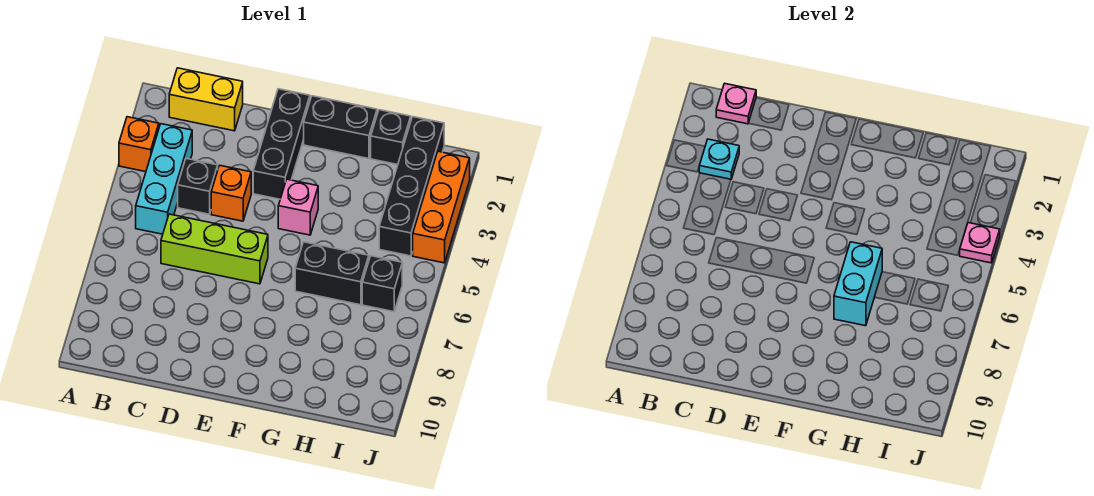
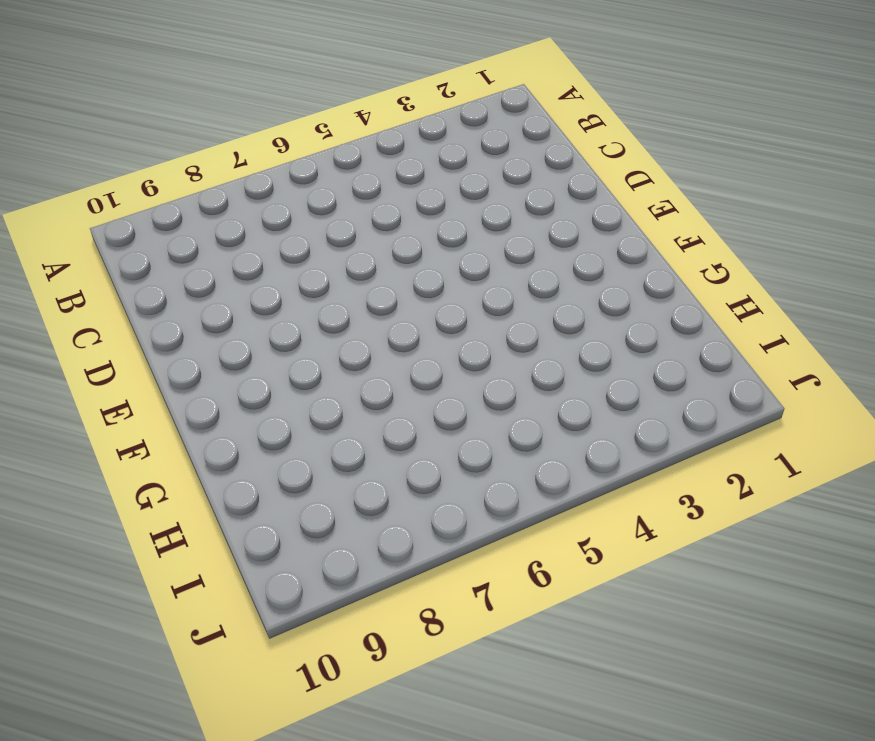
none -> orange brick A3 level 1
none -> yellow brick B1:C1 level 1
none -> cyan brick B3:B5 level 1

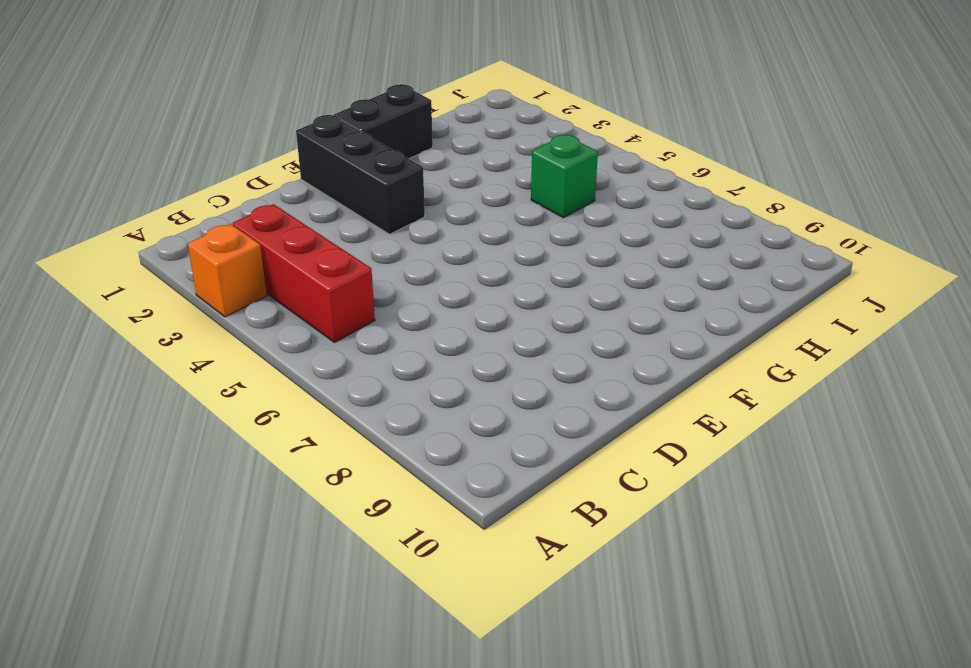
red brick B3:B5 level 1 -> cyan brick B3:B5 level 1
green brick H5 level 1 -> none
none -> yellow brick B1:C1 level 1
none -> black brick C4 level 1
none -> lime brick C6:E6 level 1

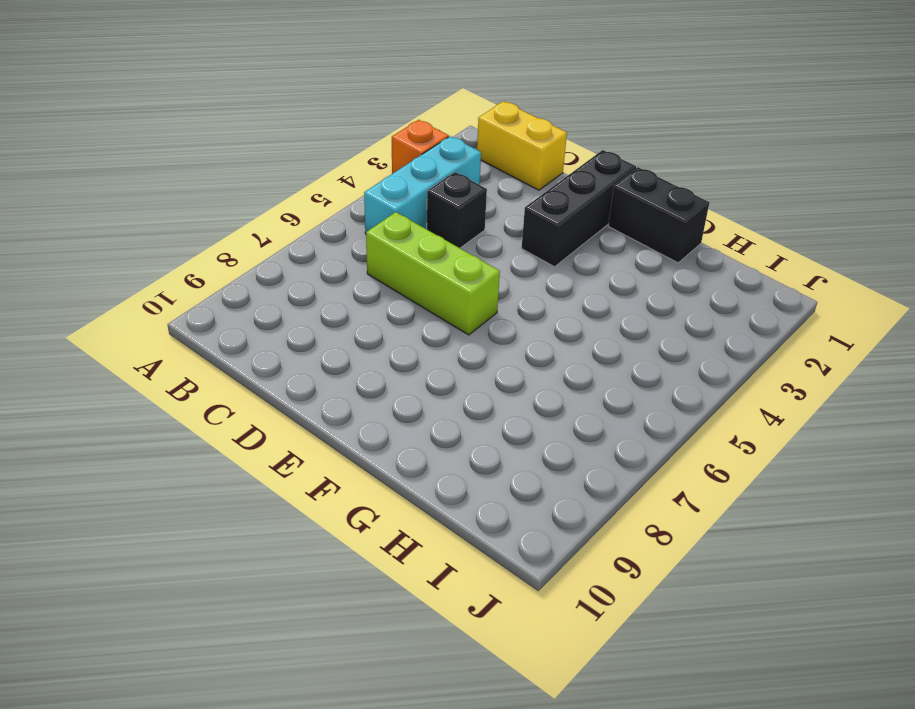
none -> orange brick D4 level 1
none -> pink brick F4 level 1
none -> black brick G6:H6 level 1

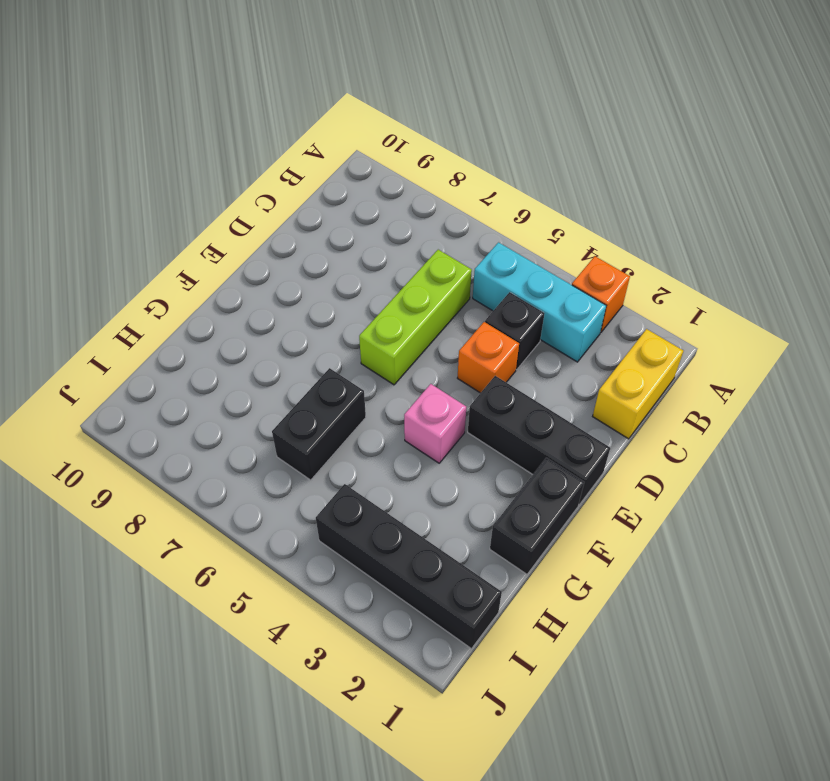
none -> black brick H1 level 1
none -> black brick I6 level 1
none -> orange brick J2:J4 level 1

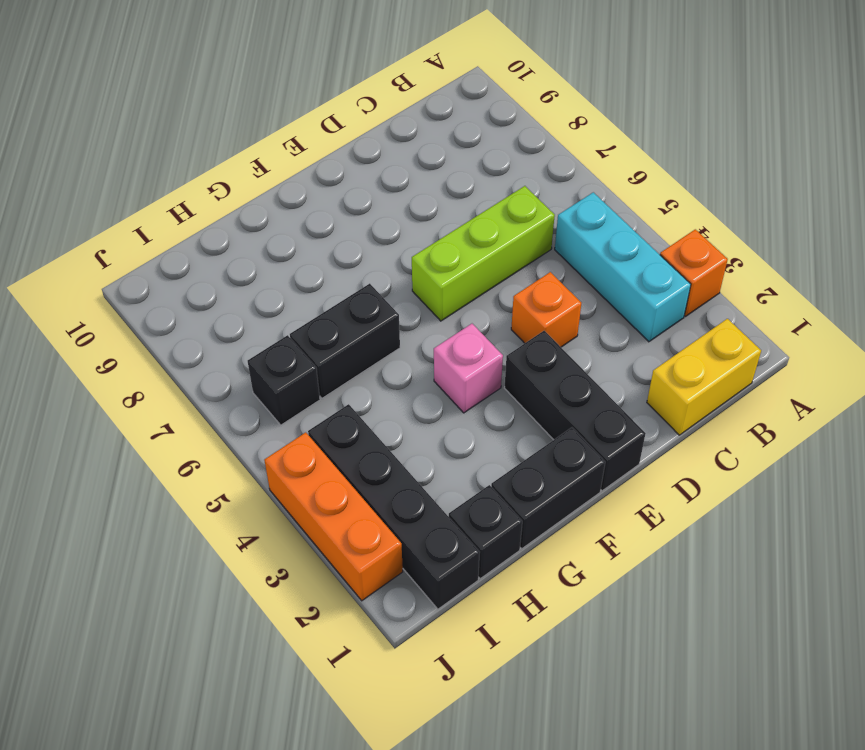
none -> black brick C4 level 1
none -> pink plate B1 level 2
none -> cyan plate B3 level 2

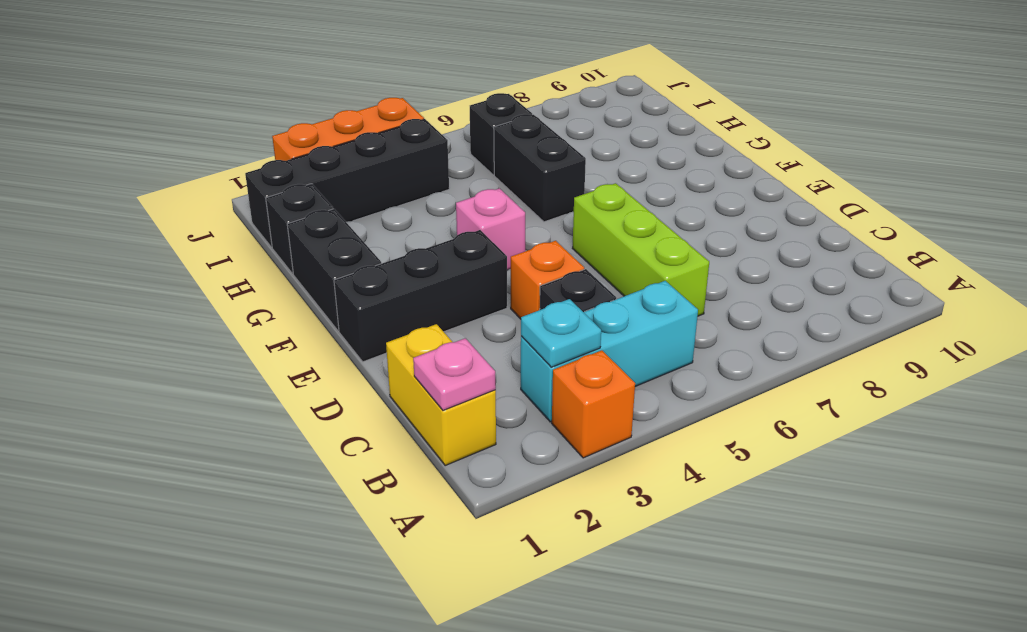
none -> cyan brick G6:G7 level 2
none -> pink plate J4 level 2

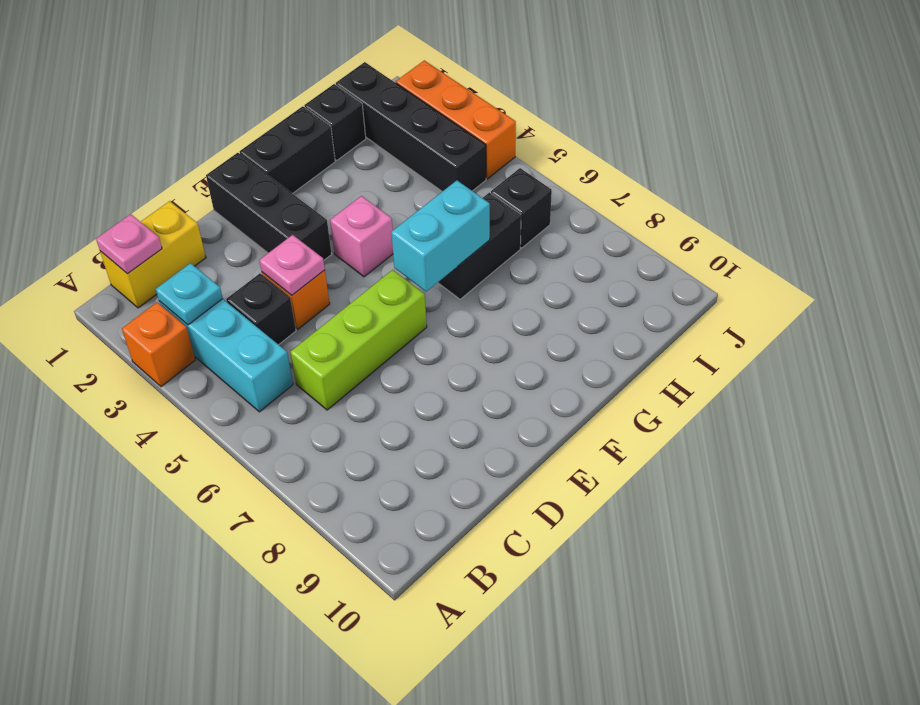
pink plate D4 level 2 -> pink plate J4 level 2
cyan brick F6:G6 level 2 -> cyan brick G6:G7 level 2

